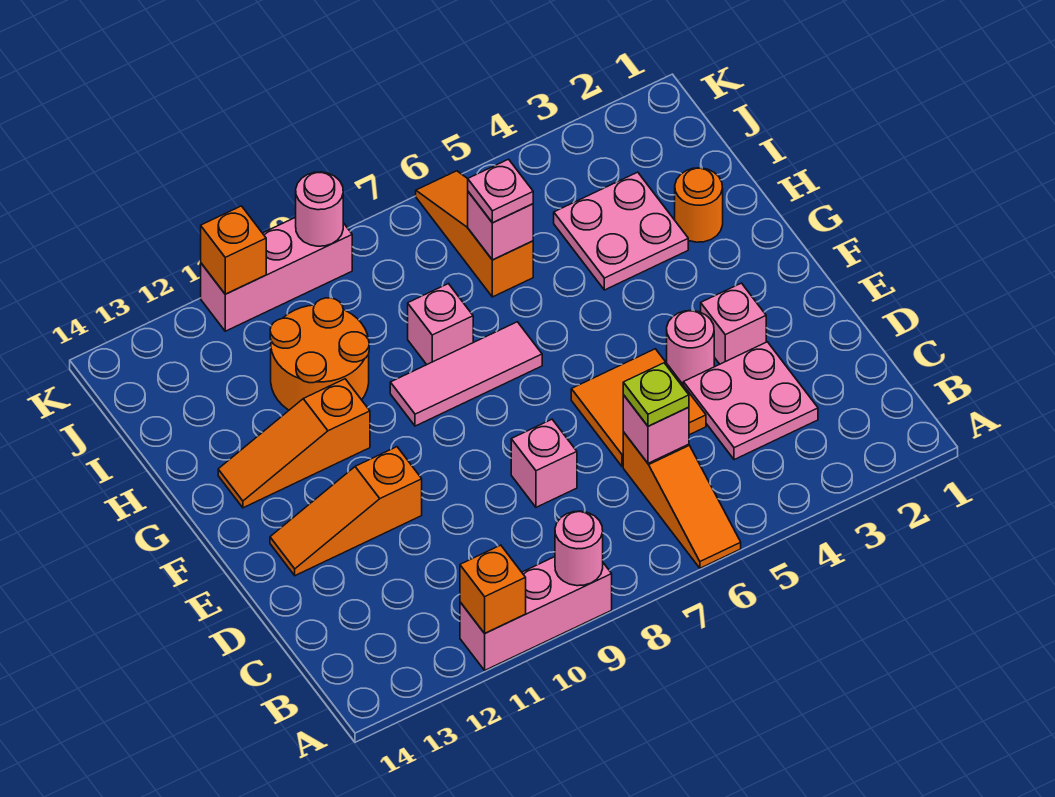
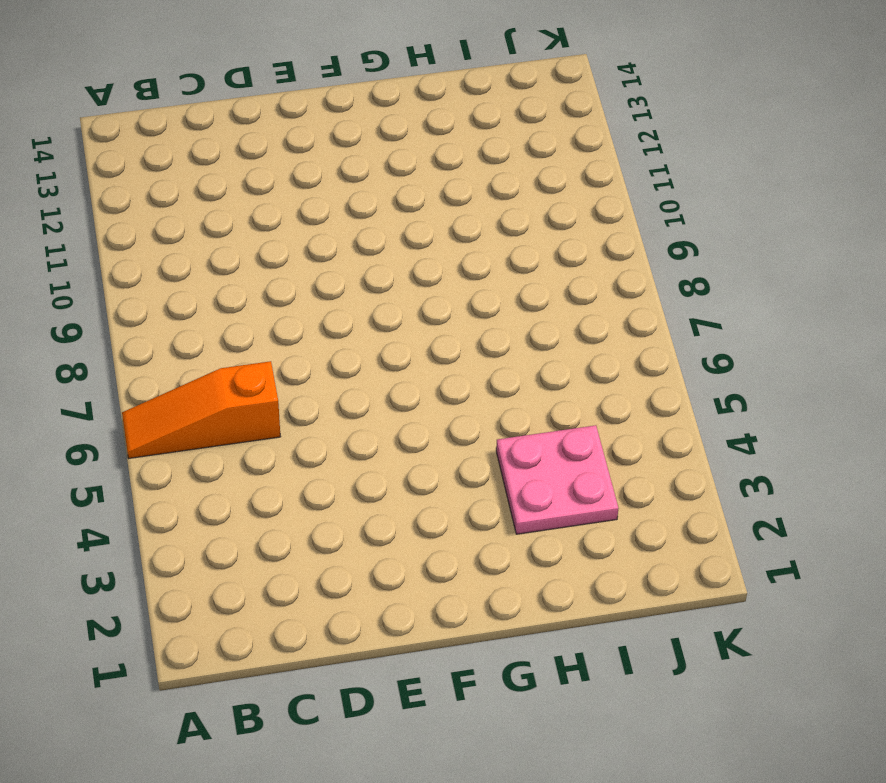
none -> pink brick A9:A11 level 1
none -> pink plate C3:D4 level 1
none -> orange tile D5:E6 level 1

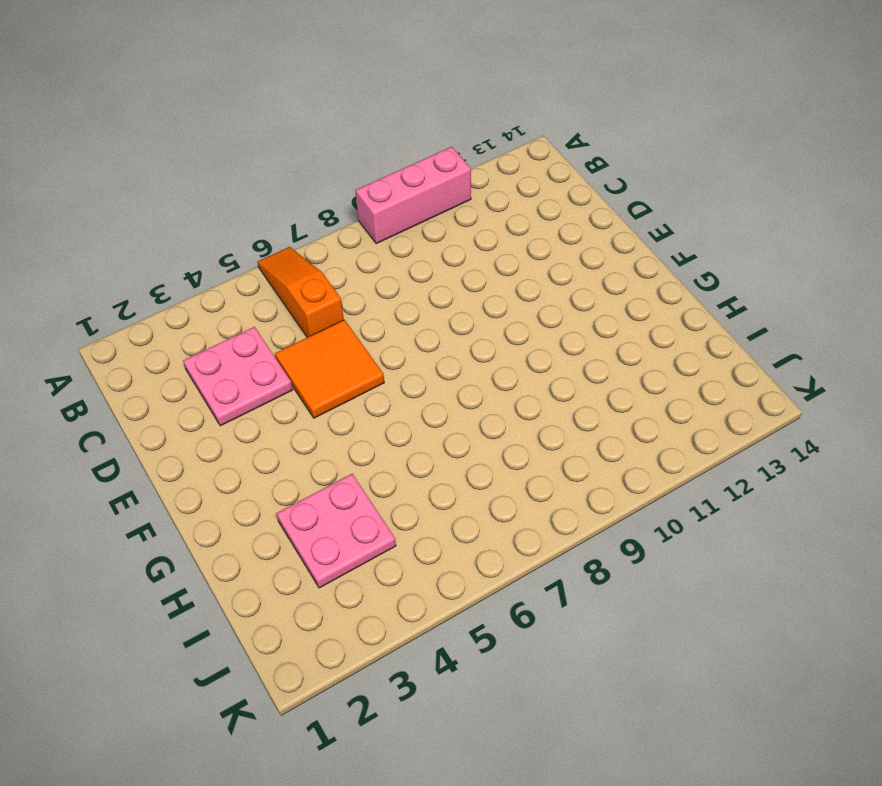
none -> pink brick D8 level 1
none -> pink brick E3 level 1
none -> pink round brick E4 level 1

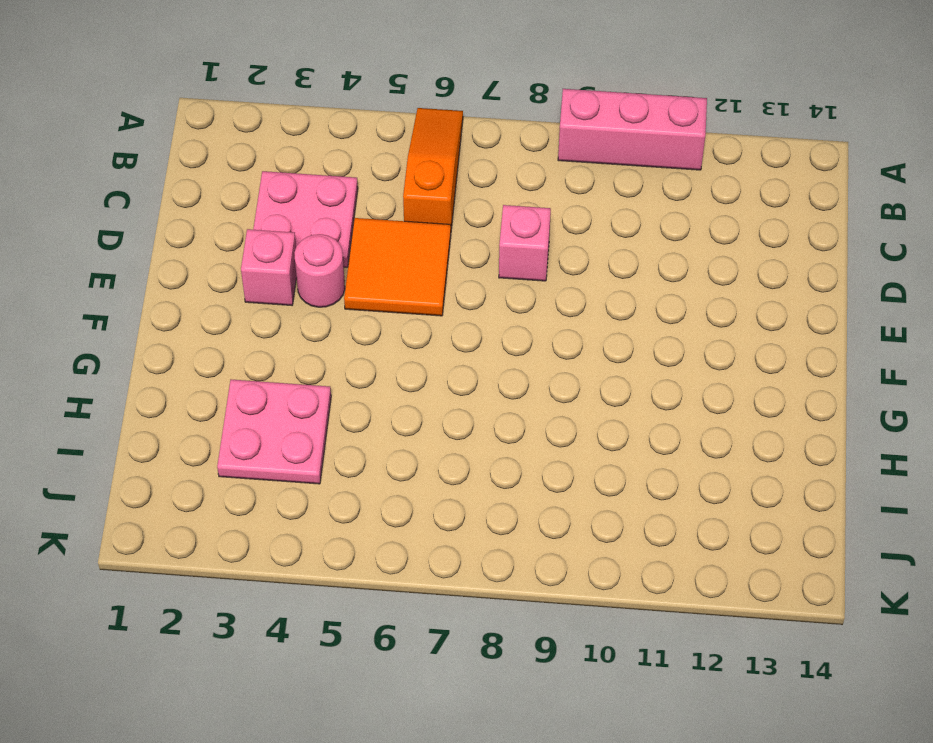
none -> orange slope E11:E13 level 1 top 11
none -> pink tile G7:G9 level 1
none -> orange slope G11:G13 level 1 top 11

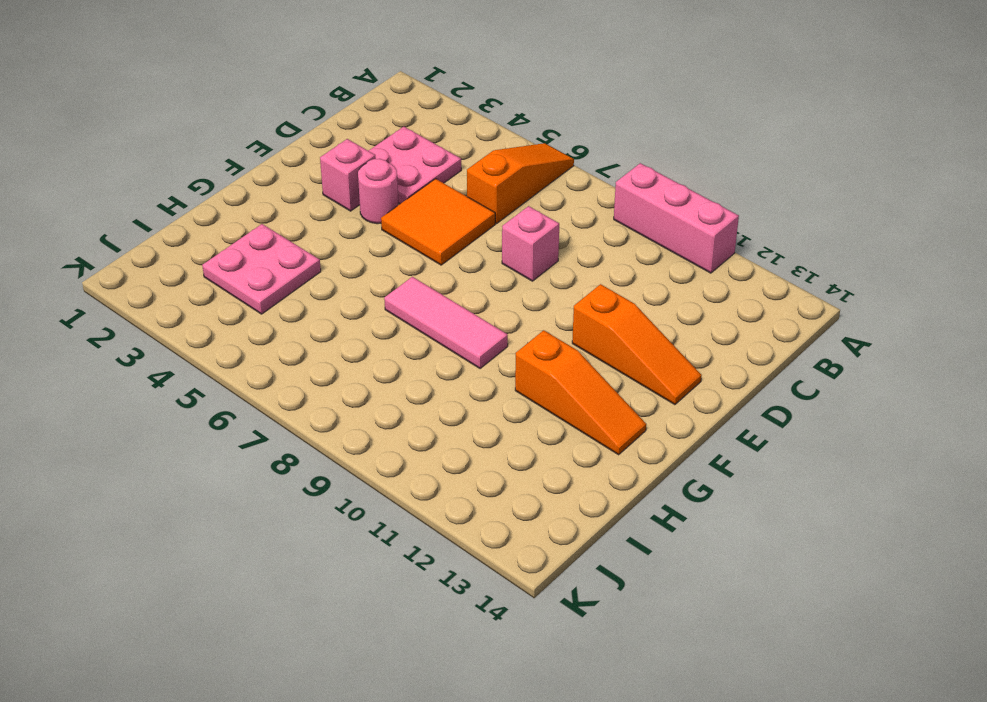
none -> orange round brick H2 level 1
none -> pink brick H8 level 1
none -> orange round brick H10:I11 level 1

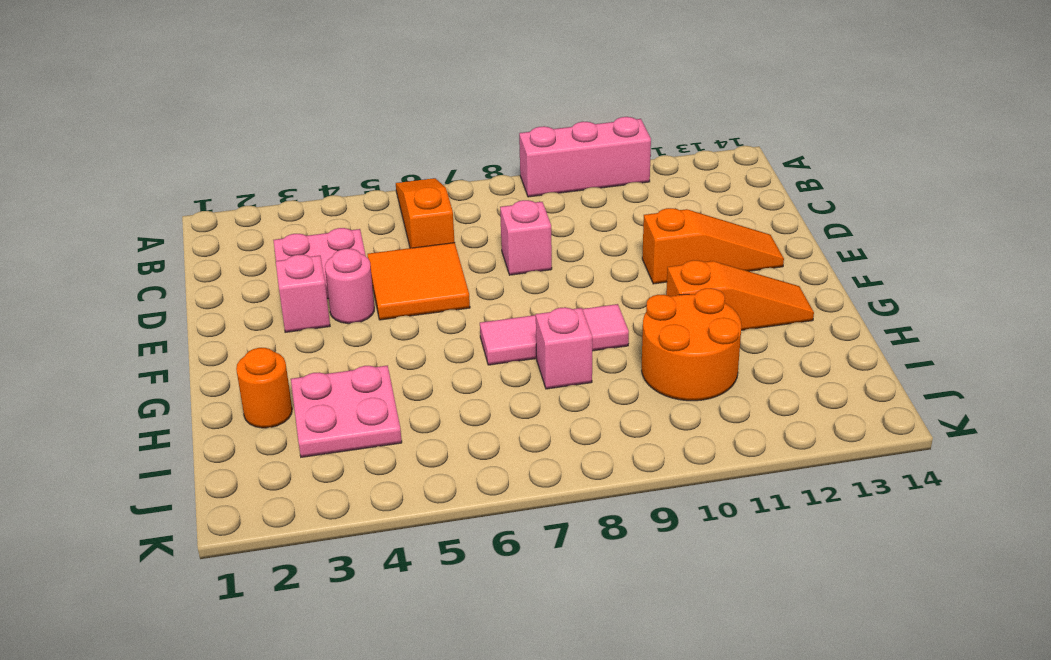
none -> orange slope I6:K6 level 1 top I
none -> pink brick K9:K11 level 1
none -> pink round brick A9 level 2

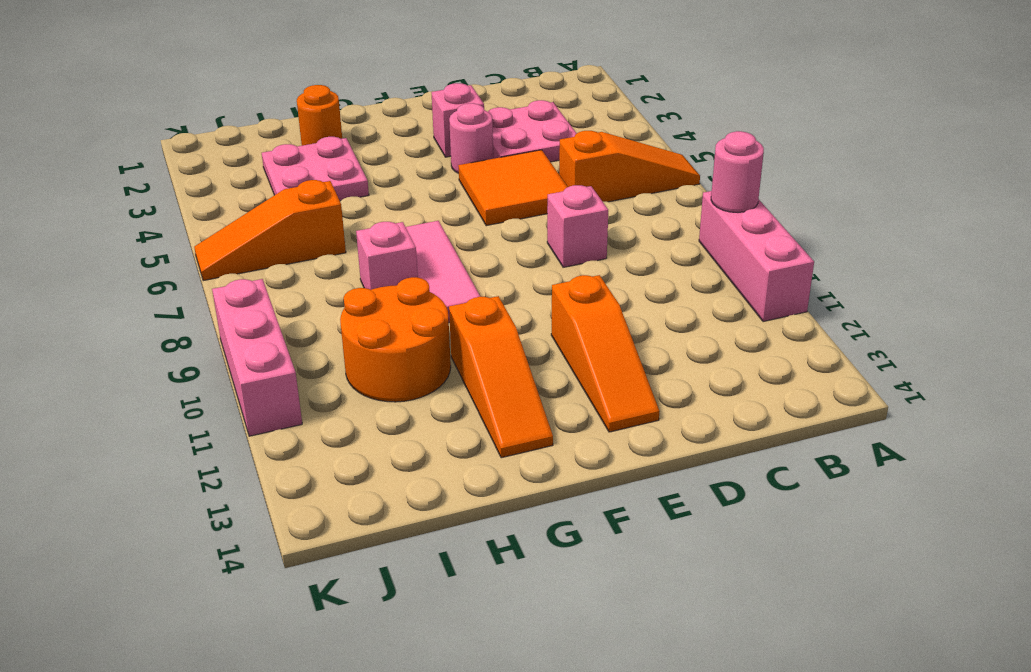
none -> orange brick A11 level 2
none -> pink brick C6 level 2
none -> pink brick I6 level 2

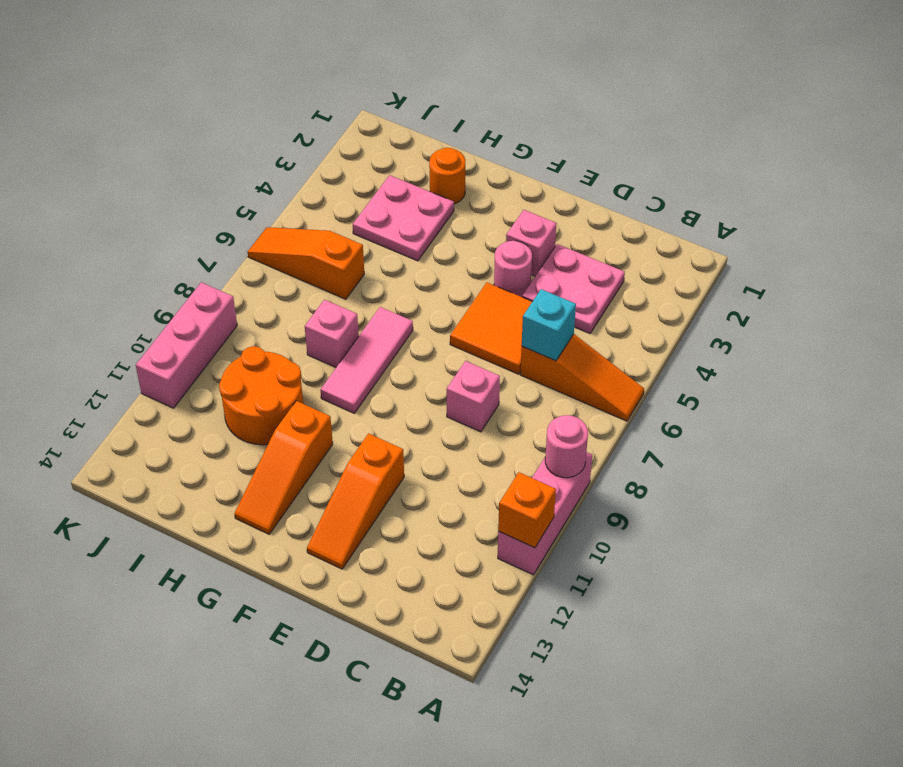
cyan brick C6 level 2 -> pink brick C6 level 2
none -> pink brick I6 level 2
none -> pink round brick K9 level 2
none -> orange brick K11 level 2

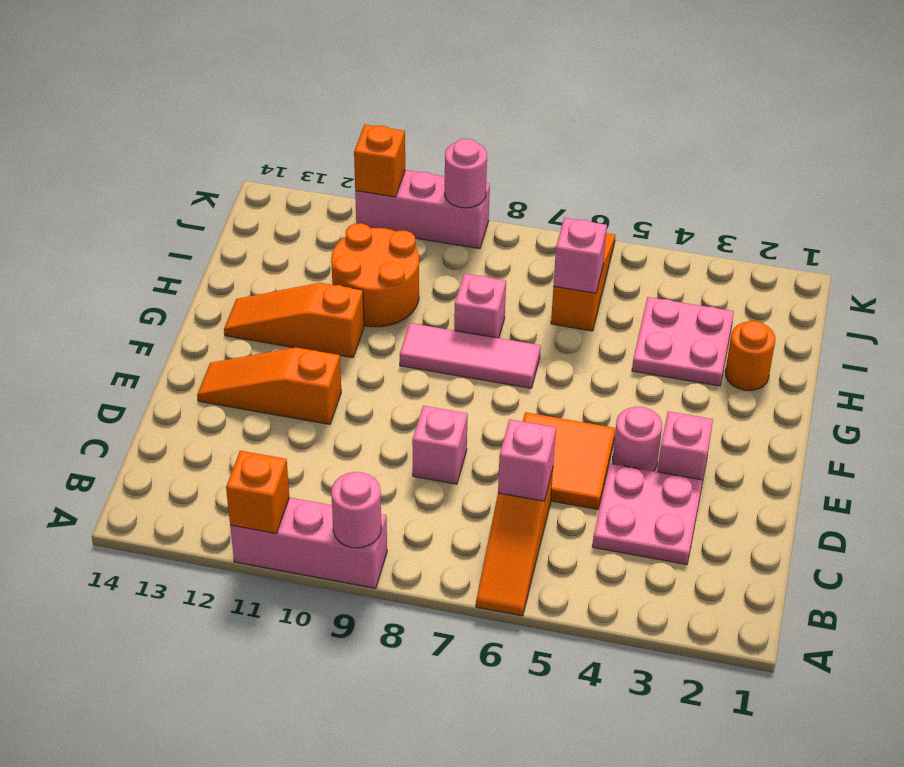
none -> lime plate C6 level 3
none -> pink plate I6 level 3

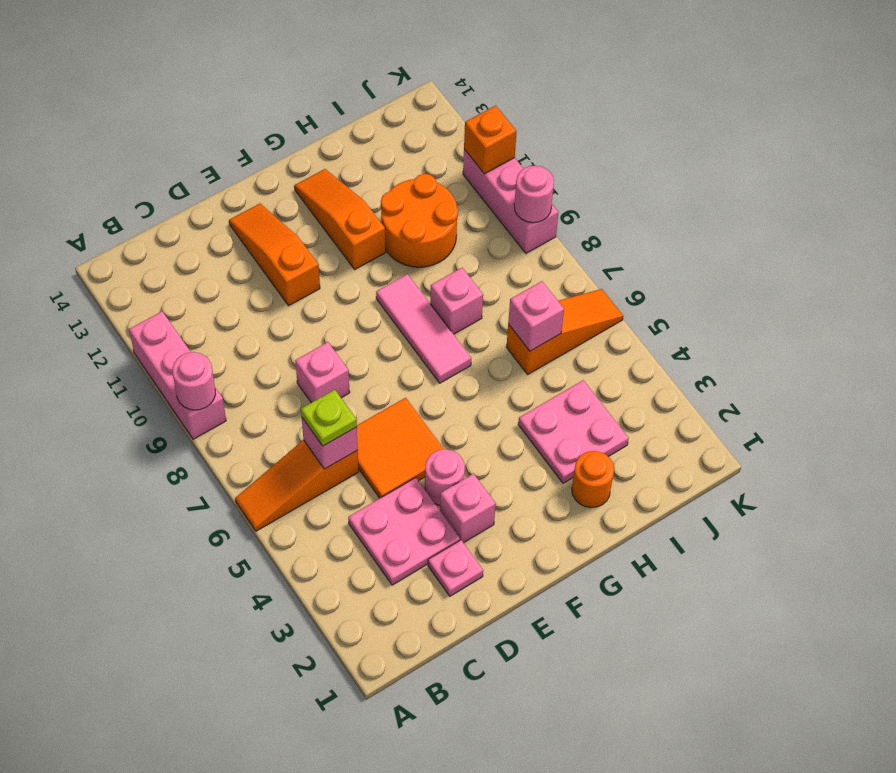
pink plate D2 level 1 -> pink plate I6 level 3
none -> orange brick A11 level 2

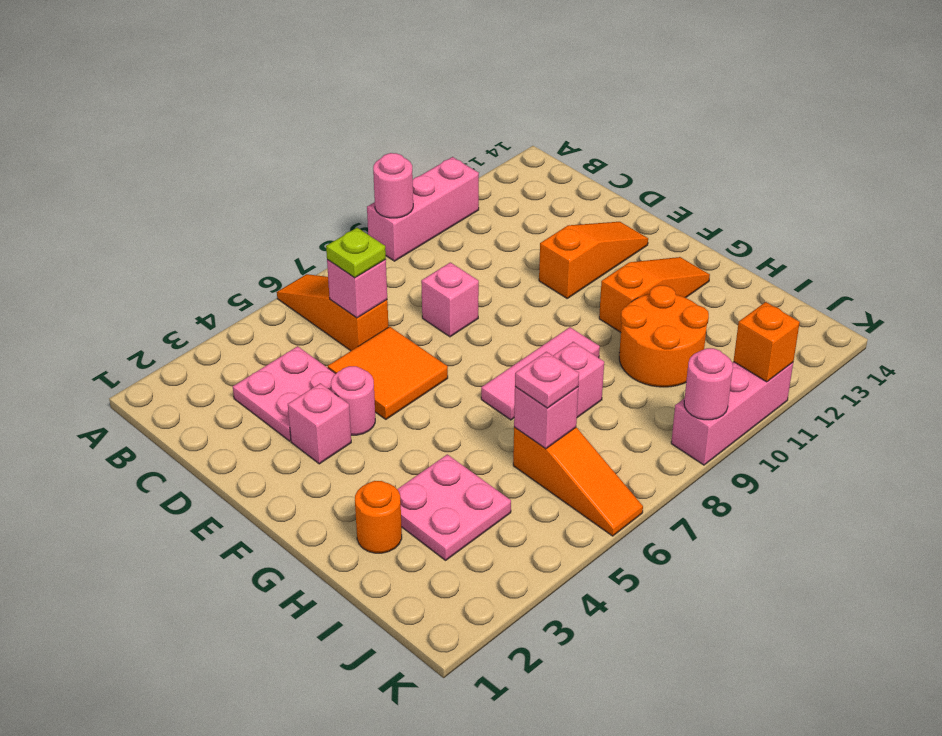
none -> orange brick A11 level 2

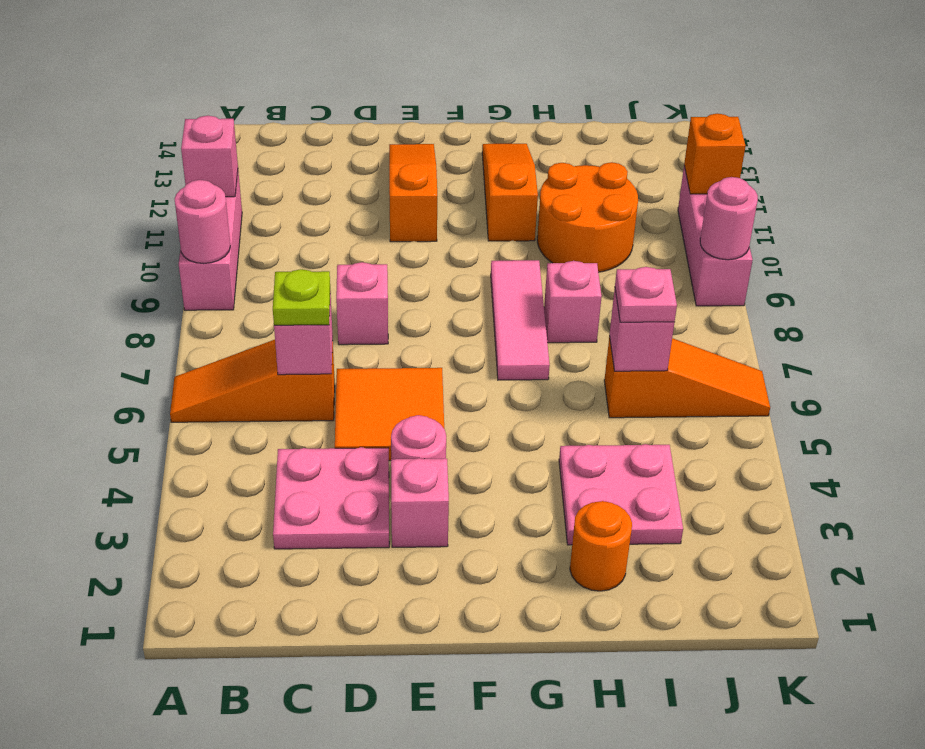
pink brick A11 level 2 -> orange brick A11 level 2

